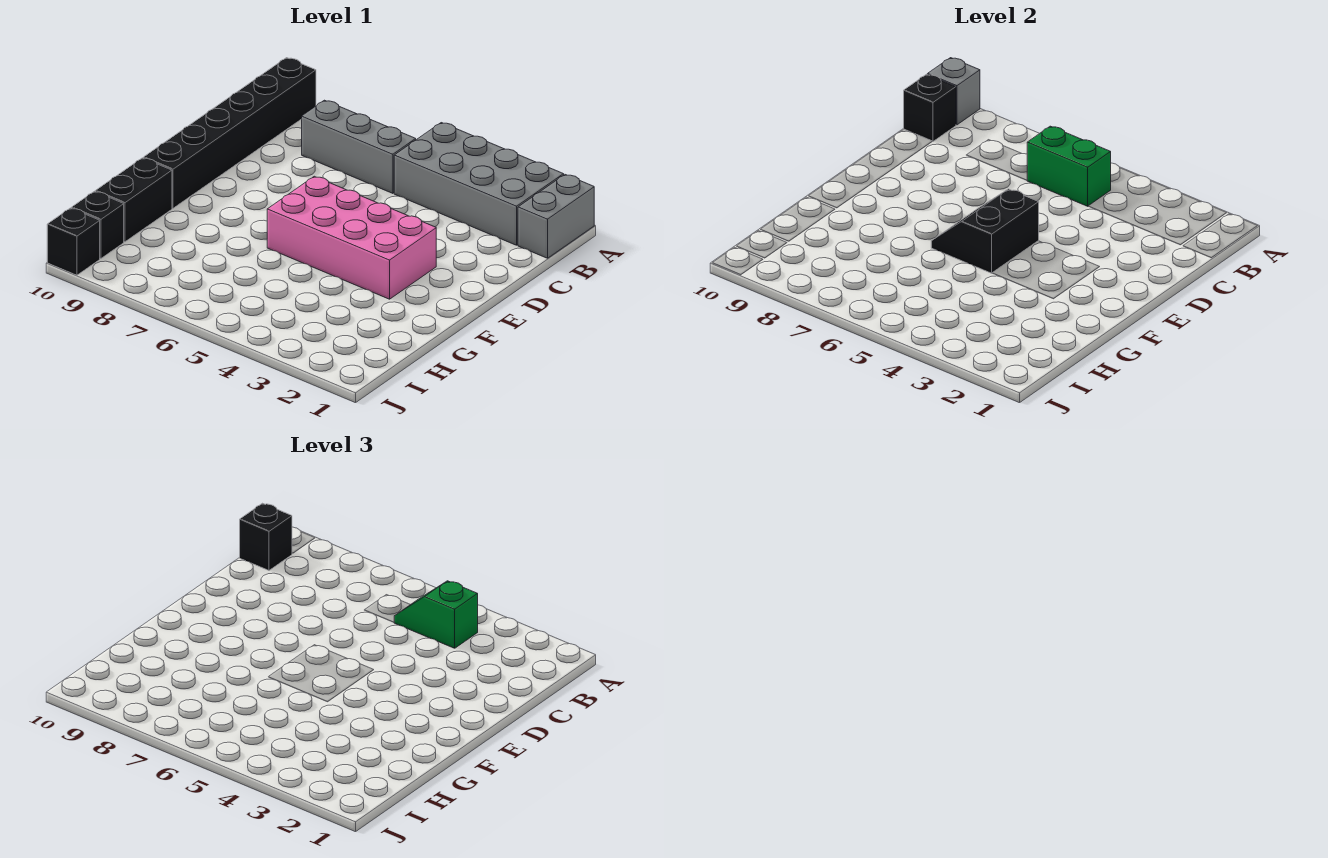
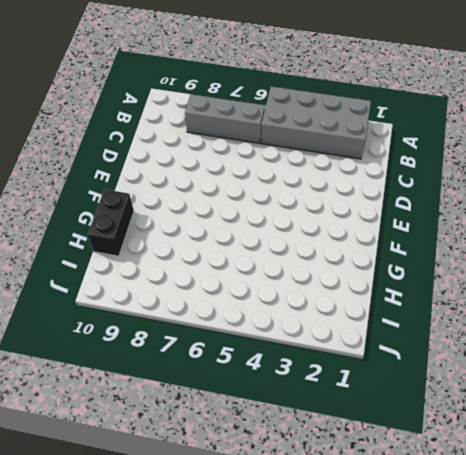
none -> grey brick A1:B1 level 1
none -> black brick A10:F10 level 1
none -> pink brick E3:F6 level 1

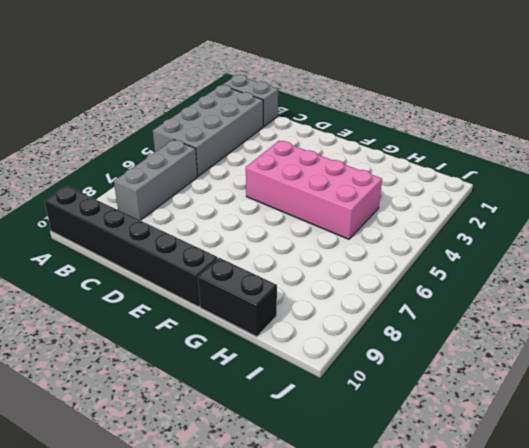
pink brick E4:H5 level 1 -> pink brick E3:F6 level 1
none -> black brick I10 level 1
none -> black brick J10 level 1
none -> grey brick A10 level 2

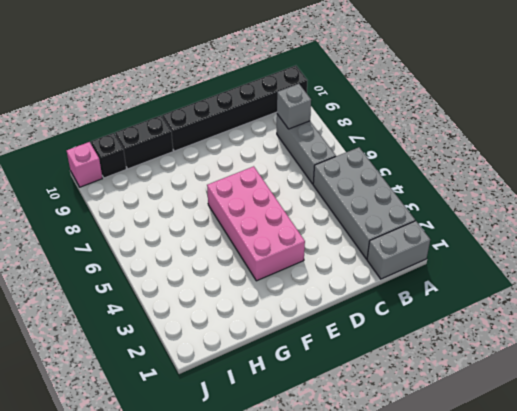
grey brick B8 level 2 -> grey brick A10 level 2
pink brick J10 level 1 -> black brick J10 level 1
none -> green brick B5:B6 level 2
none -> black brick B10 level 2
none -> black slope E5:F6 level 2 top 5

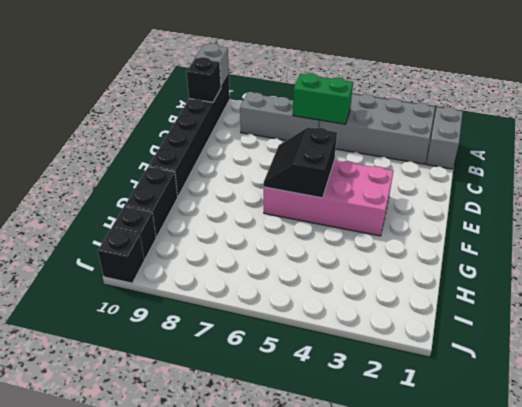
none -> green slope B4:B5 level 3 top 4
none -> black brick B10 level 3

